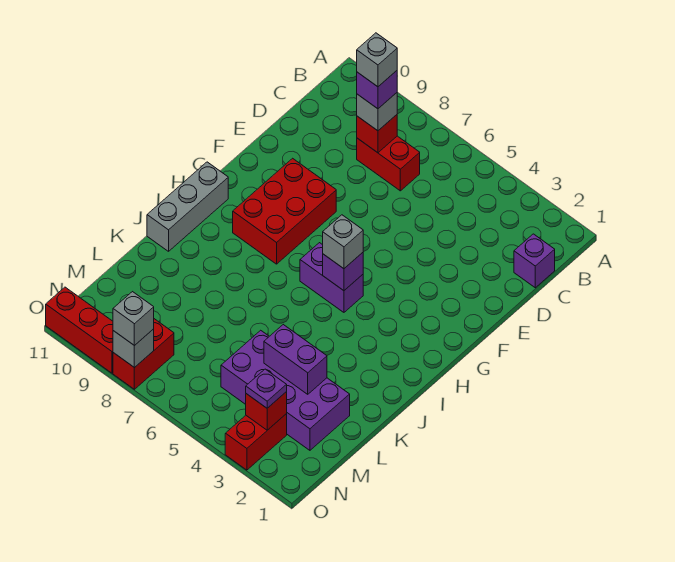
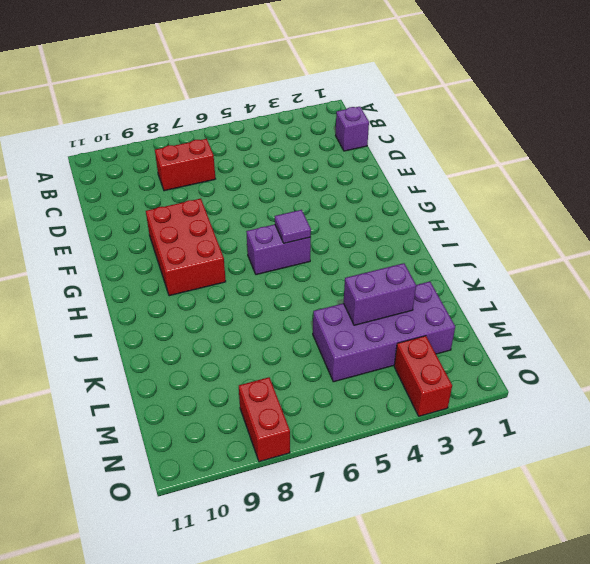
purple tile H5 level 2 -> purple brick H5 level 2
none -> grey brick H11:J11 level 1
none -> red brick O9:O11 level 1
none -> red brick C8 level 2

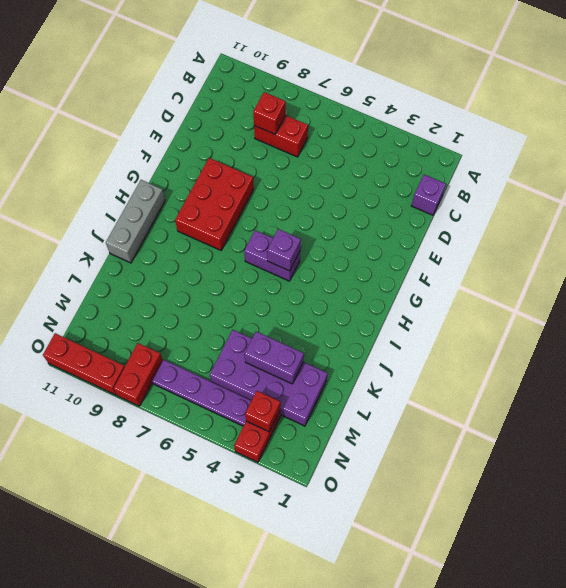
purple plate N4:N7 level 1 -> none
none -> grey brick O8 level 2
none -> grey brick C8 level 3
none -> grey brick H5 level 3

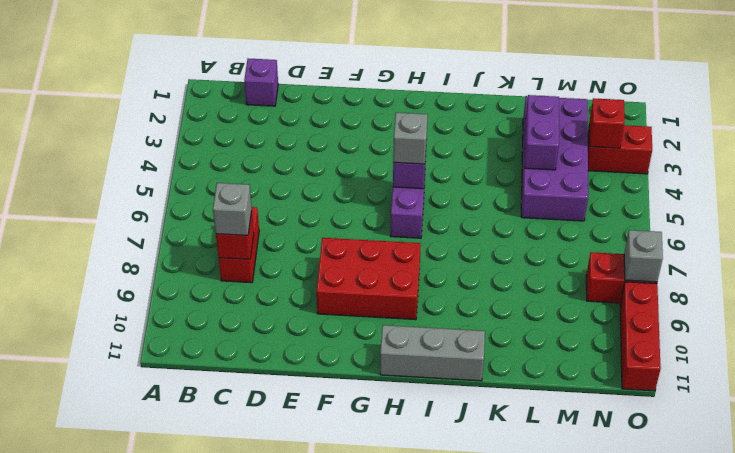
none -> purple plate N3 level 3
none -> grey brick O8 level 3
none -> purple brick C8 level 4

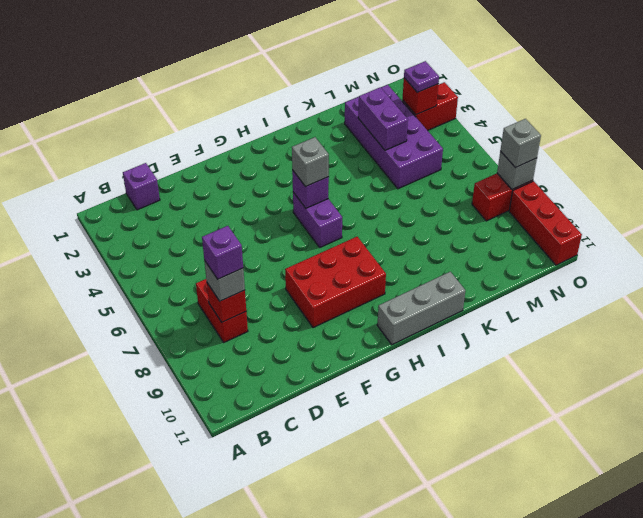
none -> grey brick C8 level 5

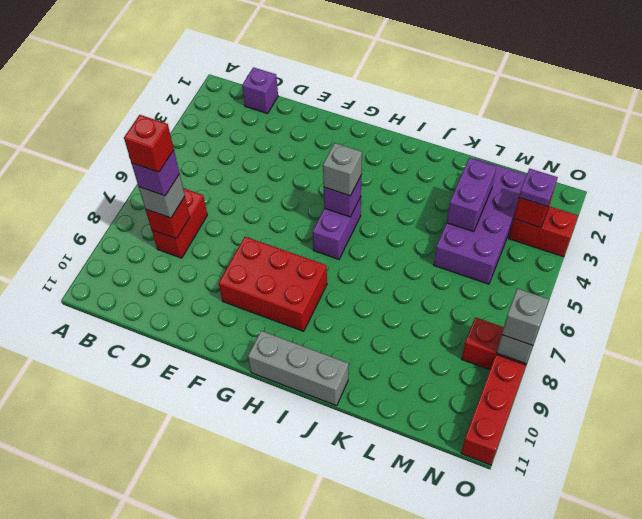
red brick C8 level 5 -> grey brick C8 level 5

